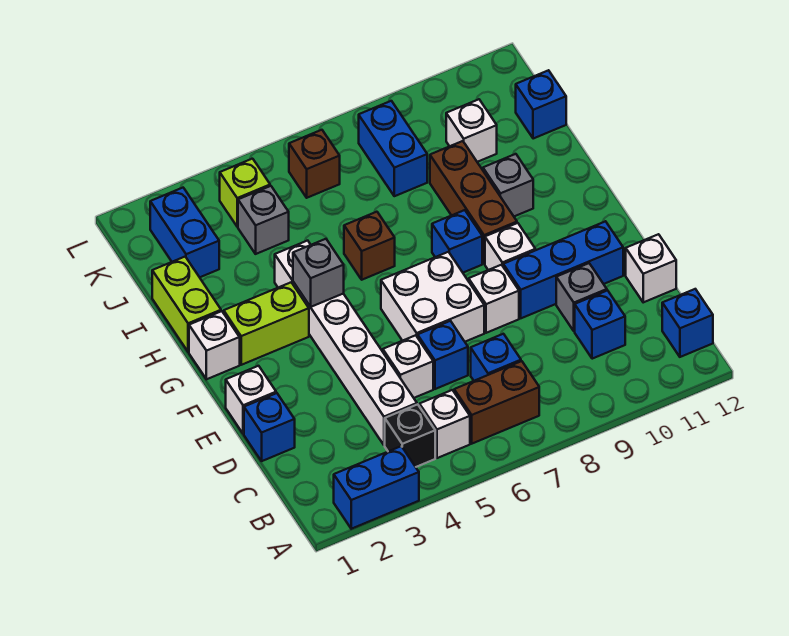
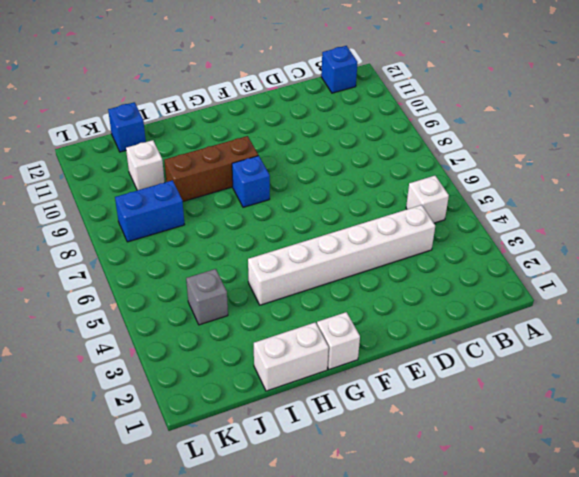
white brick H1:I1 level 1 -> lime brick H1:I1 level 1
none -> blue brick A2:A3 level 1
none -> black brick B4 level 1
none -> brown brick B6:B7 level 1
none -> blue brick C7 level 1

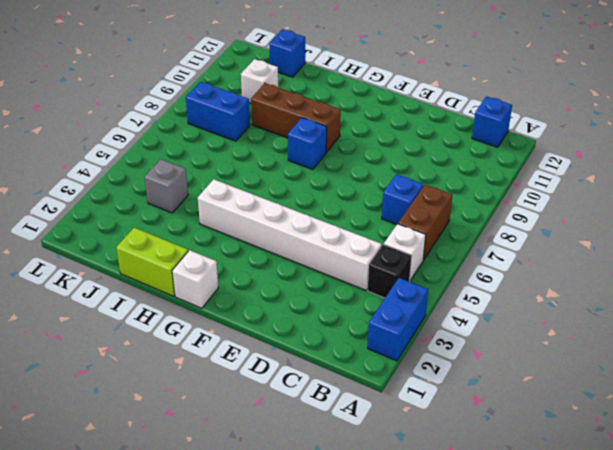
none -> blue brick C10 level 1
none -> blue brick D1 level 1
none -> white brick D5 level 1
none -> blue brick D6 level 1

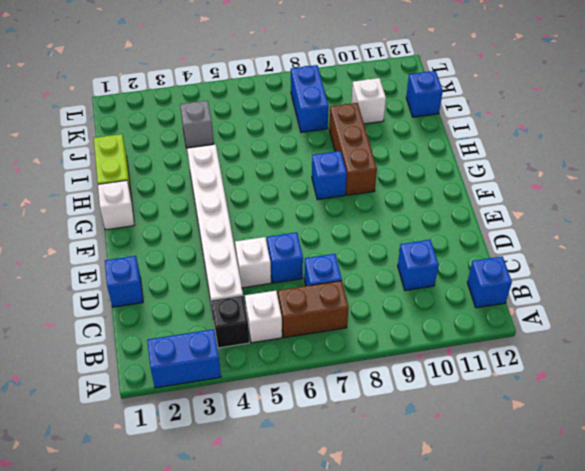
none -> grey brick D10 level 1
none -> white brick D12 level 1
none -> white brick E1 level 1
none -> white brick E6:F7 level 1

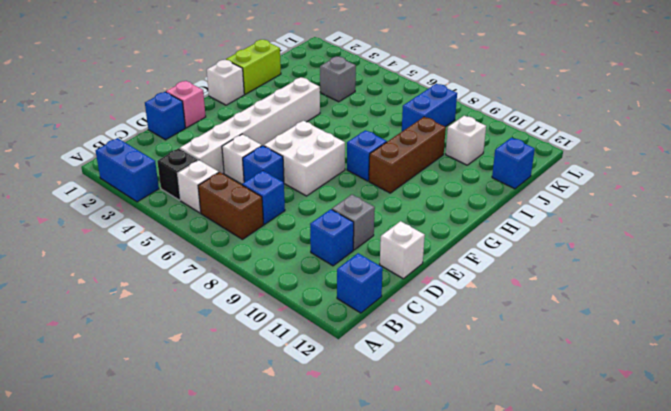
pink brick E1 level 1 -> white brick E1 level 1
none -> white brick E8 level 1
none -> blue brick E9:E11 level 1
none -> white brick F9 level 1
none -> lime brick G2:G3 level 1

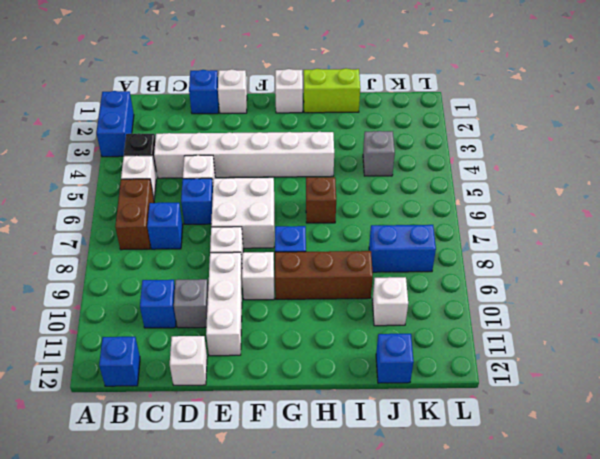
white brick E9:E11 level 1 -> blue brick E9:E11 level 1
none -> lime brick G2:G3 level 1
none -> grey brick H10 level 1
none -> blue brick J2:K2 level 1
none -> lime brick K4 level 1

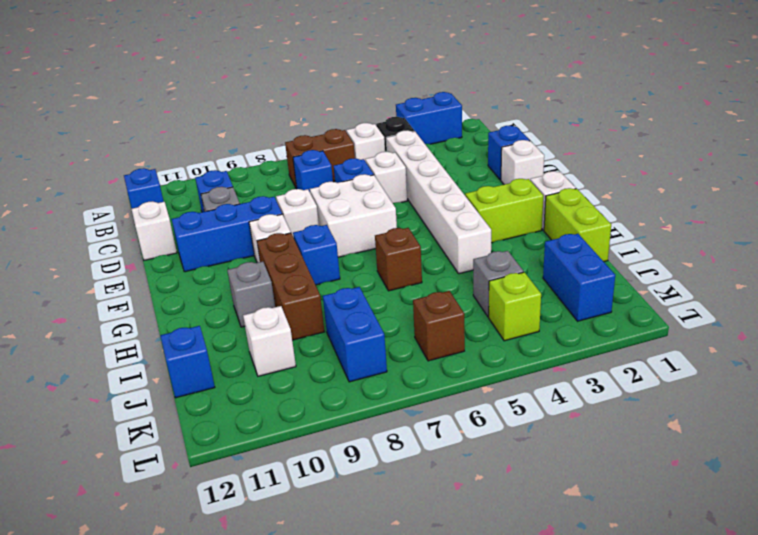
none -> grey brick G4 level 2

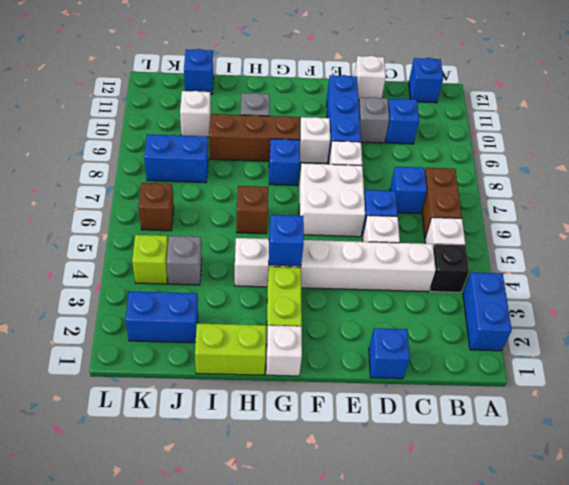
blue brick G4 level 2 -> grey brick G4 level 2
none -> white brick E1 level 1

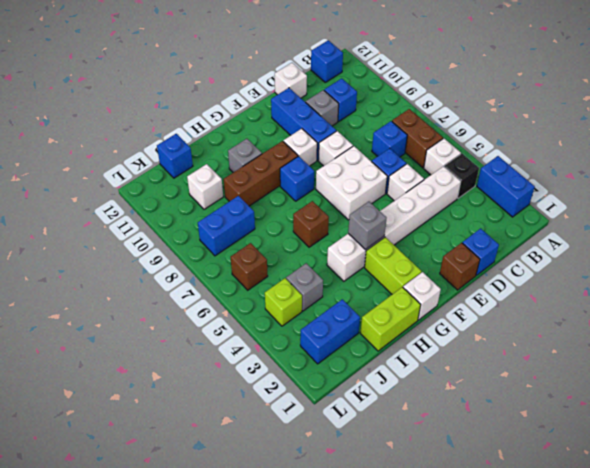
brown brick E1 level 1 -> white brick E1 level 1

